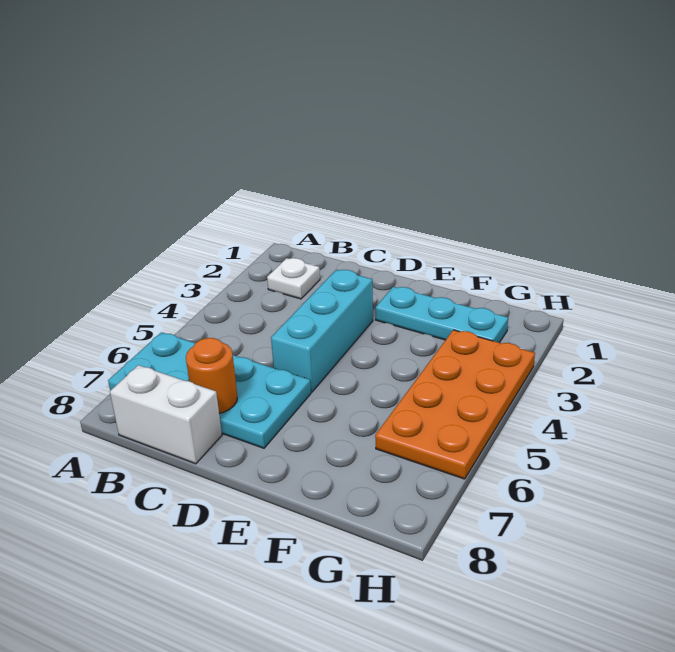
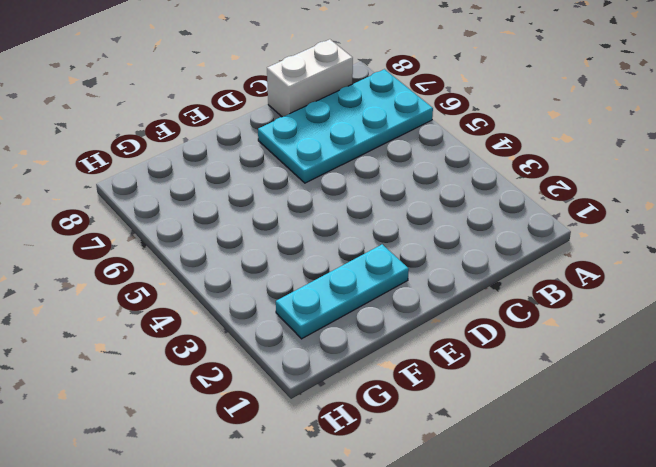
none -> white plate B2 level 1
none -> cyan brick D3:D5 level 1

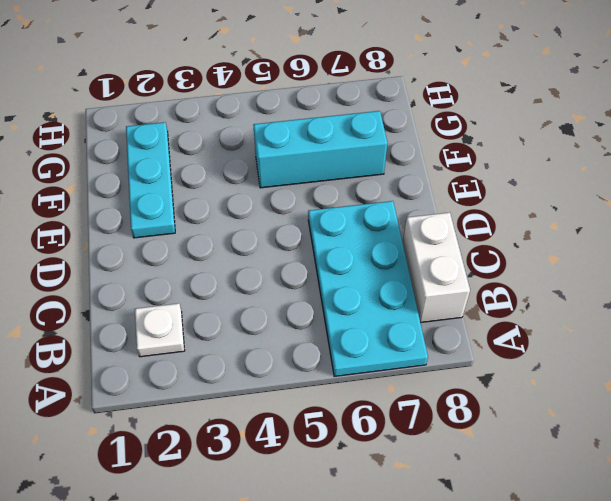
cyan brick F5:F7 level 1 -> cyan brick D3:D5 level 1
none -> orange plate G3:H6 level 1
none -> orange round brick C7 level 2

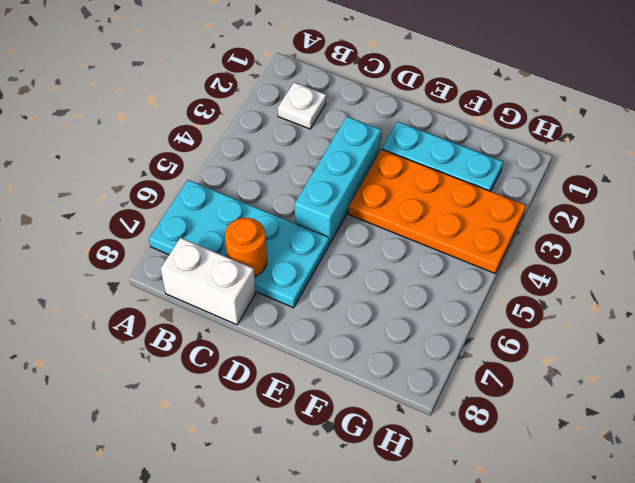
orange plate E3:H4 level 1 -> orange plate G3:H6 level 1

